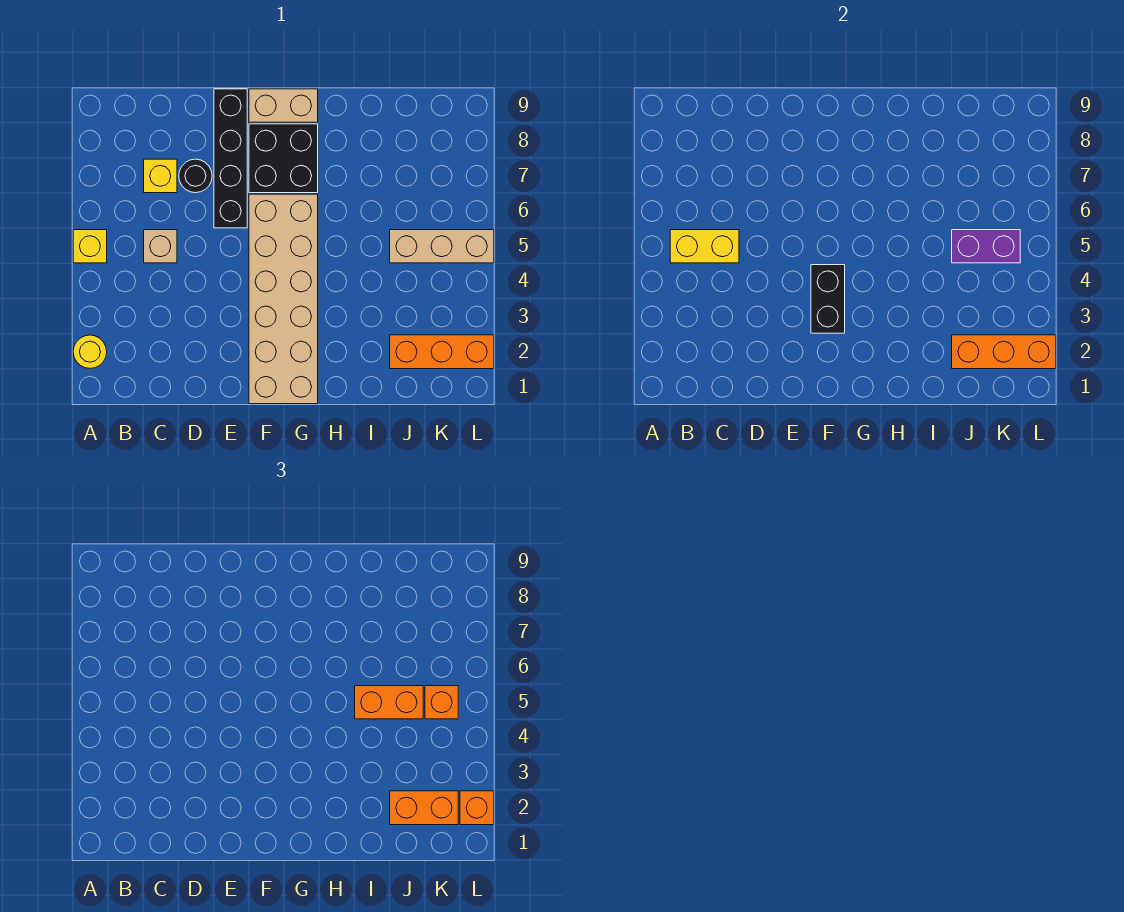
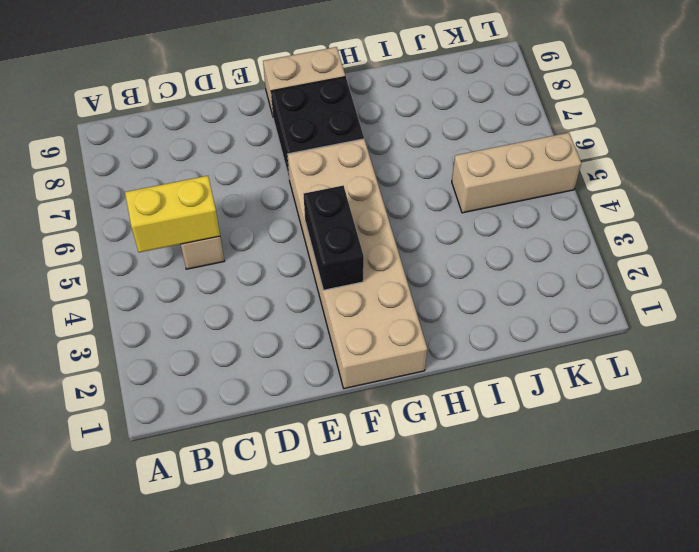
none -> yellow round brick A2 level 1
none -> yellow brick A5 level 1
none -> yellow brick C7 level 1

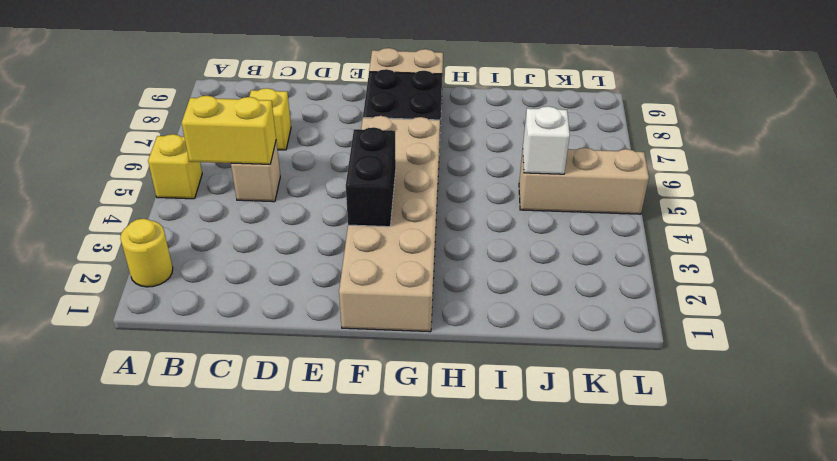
white brick J5 level 2 -> purple brick J5:K5 level 2
none -> black round brick D7 level 1
none -> black brick E6:E9 level 1
none -> orange brick J2:L2 level 1

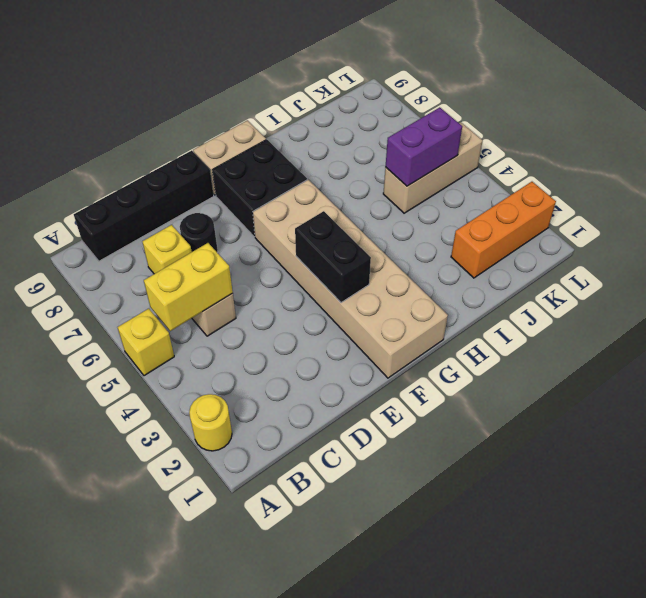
black brick B9:E9 level 1 -> black brick E6:E9 level 1
none -> orange brick J2:L2 level 2
none -> orange brick I5:J5 level 3
none -> orange brick J2:K2 level 3

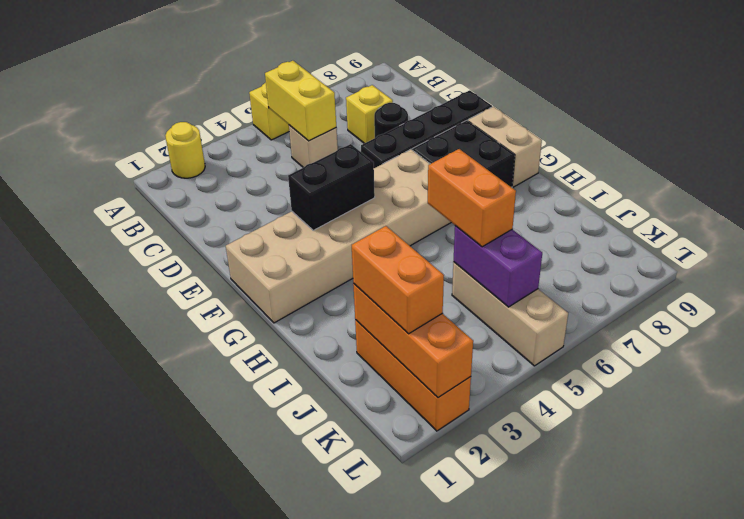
none -> orange brick K5 level 3
none -> orange brick L2 level 3

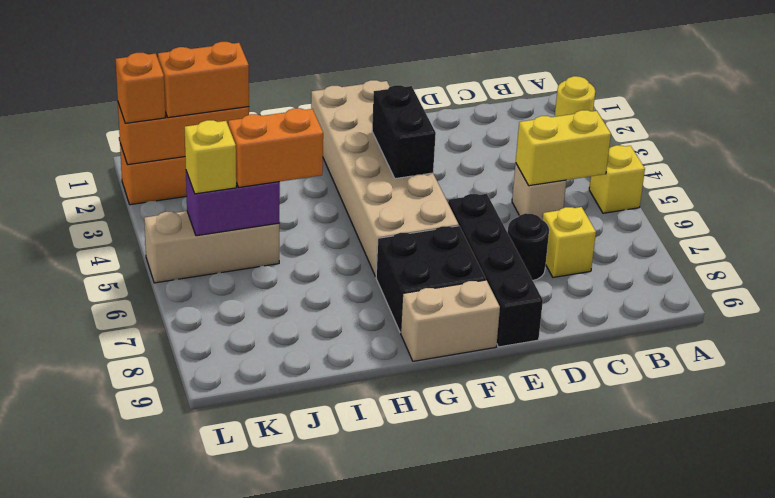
yellow brick K5 level 3 -> orange brick K5 level 3

